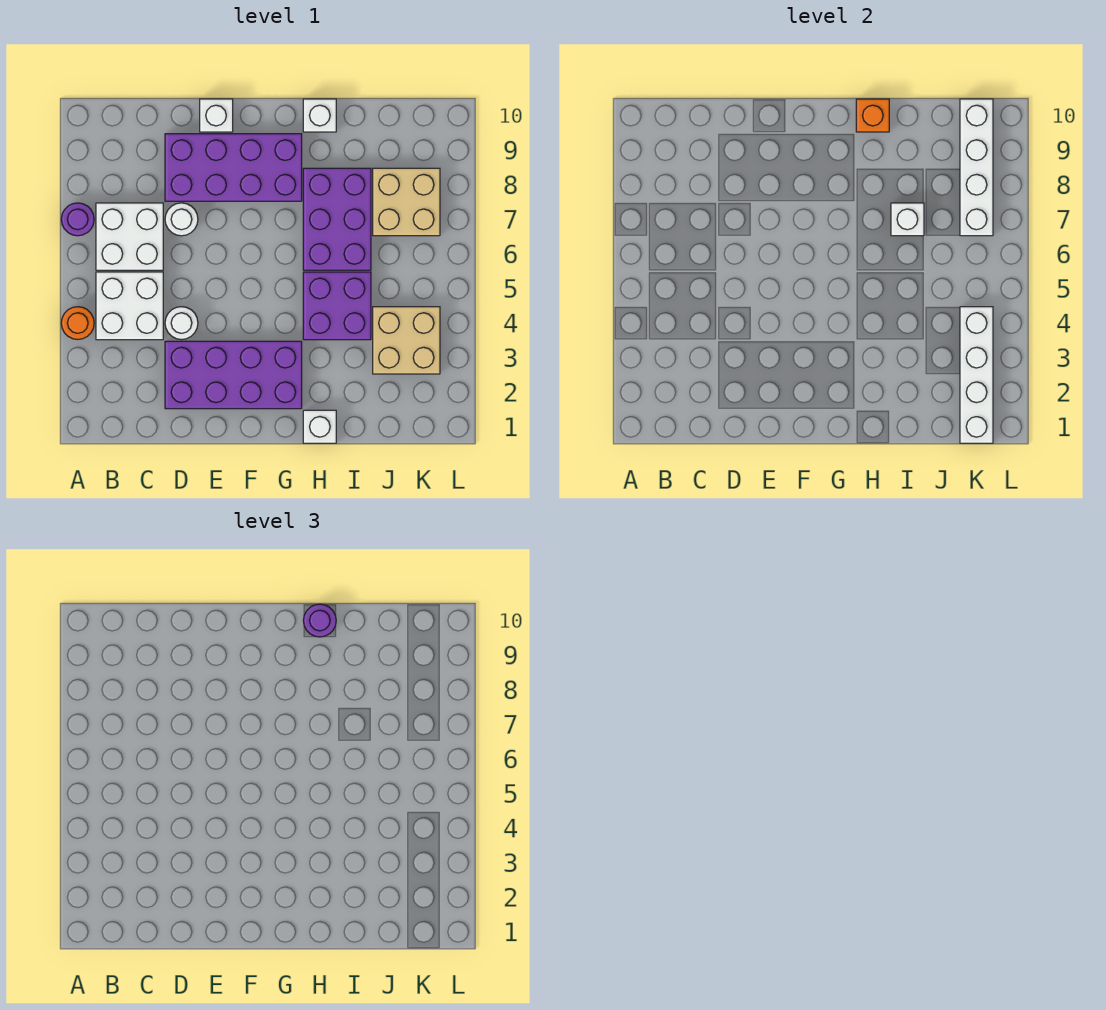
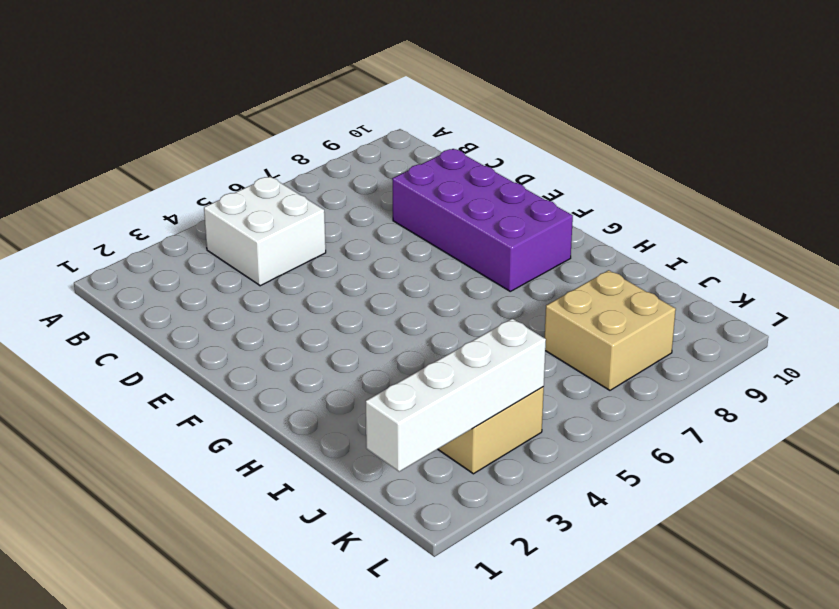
none -> orange round brick A4 level 1
none -> purple round brick A7 level 1
none -> white brick B6:C7 level 1

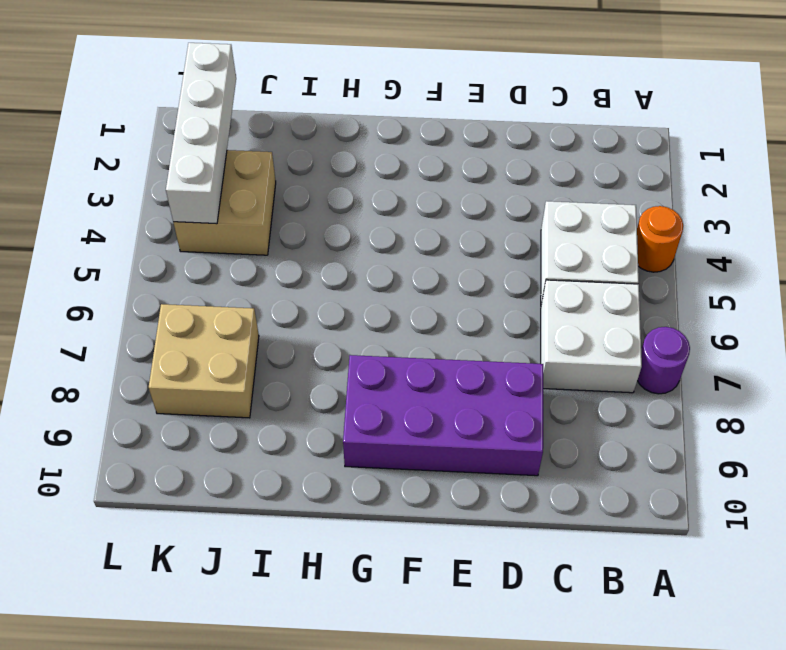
none -> purple brick D2:G3 level 1
none -> white round brick D4 level 1
none -> white round brick D7 level 1

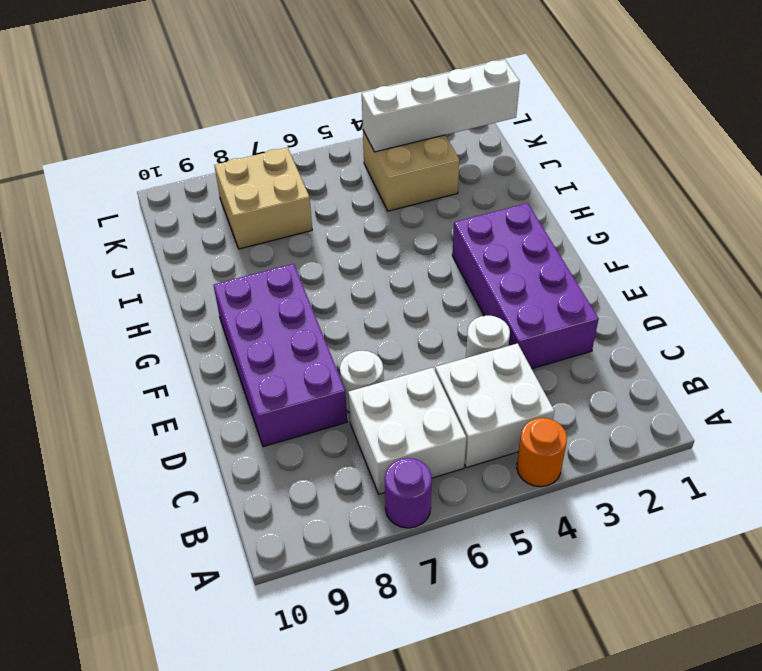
none -> white brick E10 level 1
none -> white brick H1 level 1
none -> purple brick H4:I5 level 1

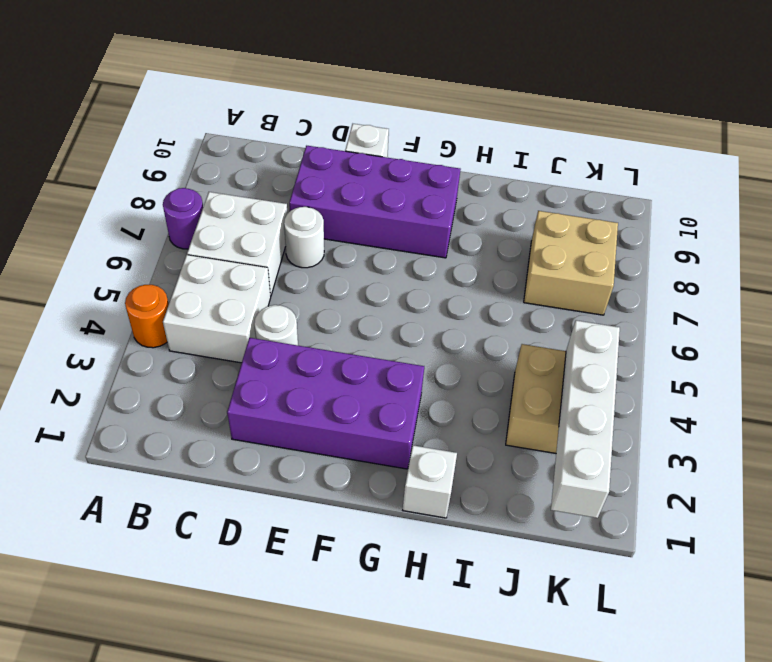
none -> purple brick H4:I5 level 1
none -> purple brick H6:I8 level 1
none -> white brick H10 level 1

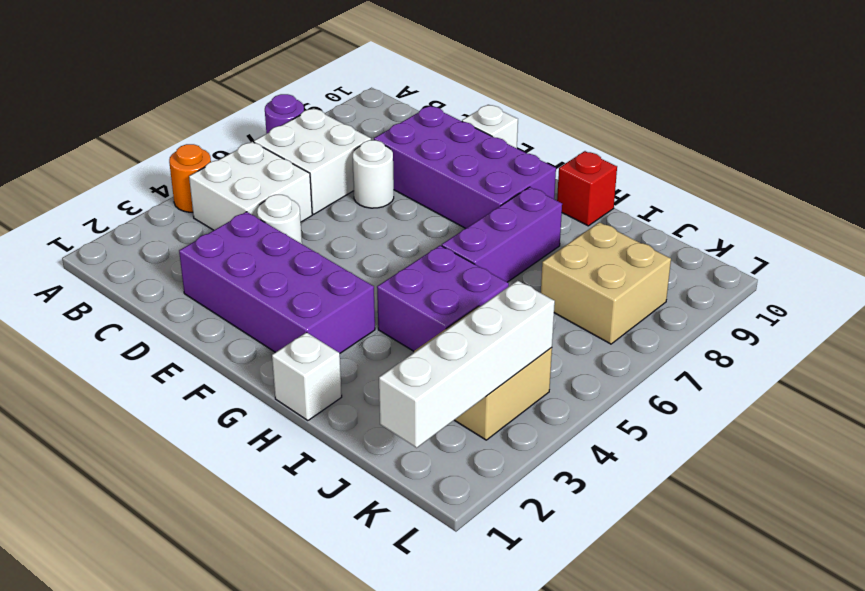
purple brick H6:H8 level 1 -> purple brick H6:I8 level 1
red brick H10 level 1 -> white brick H10 level 1
none -> orange brick H10 level 2
none -> white brick I7 level 2
none -> white brick K7:K10 level 2

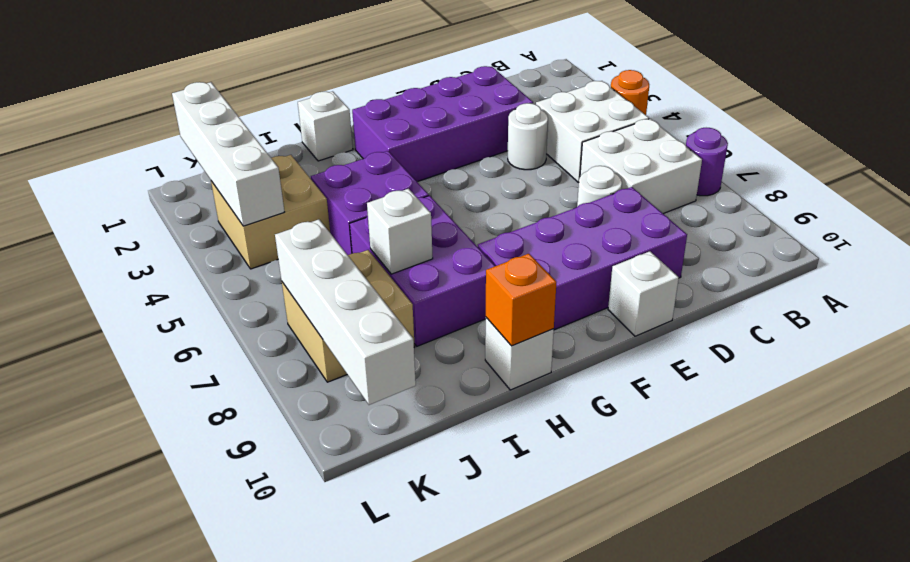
none -> purple round brick H10 level 3

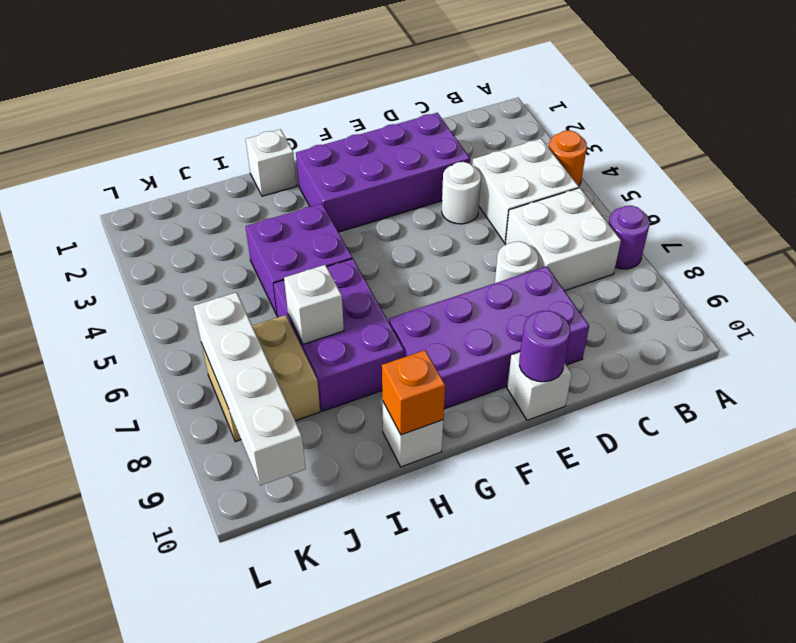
purple round brick E10 level 2 -> purple round brick H10 level 3
none -> tan brick J3:K4 level 1
none -> white brick K1:K4 level 2

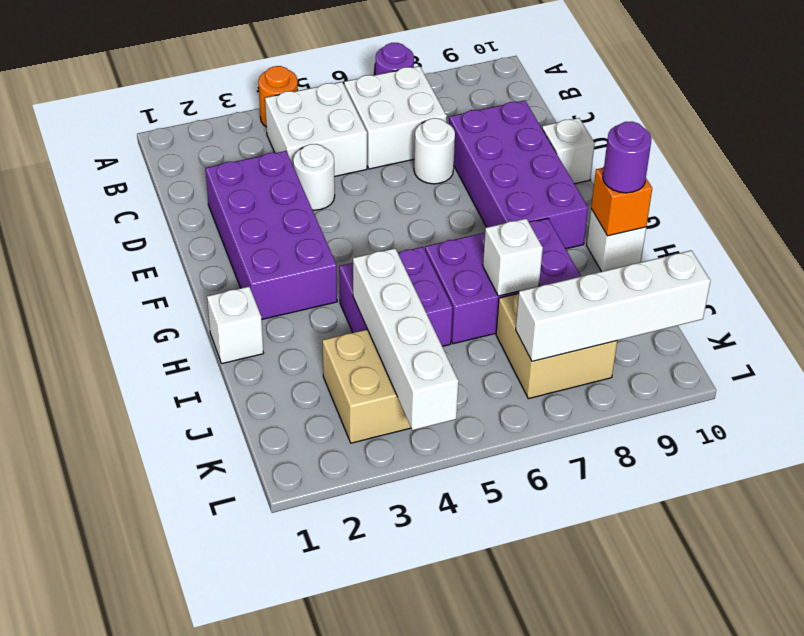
white brick I4:L4 level 2 -> white brick K1:K4 level 2

